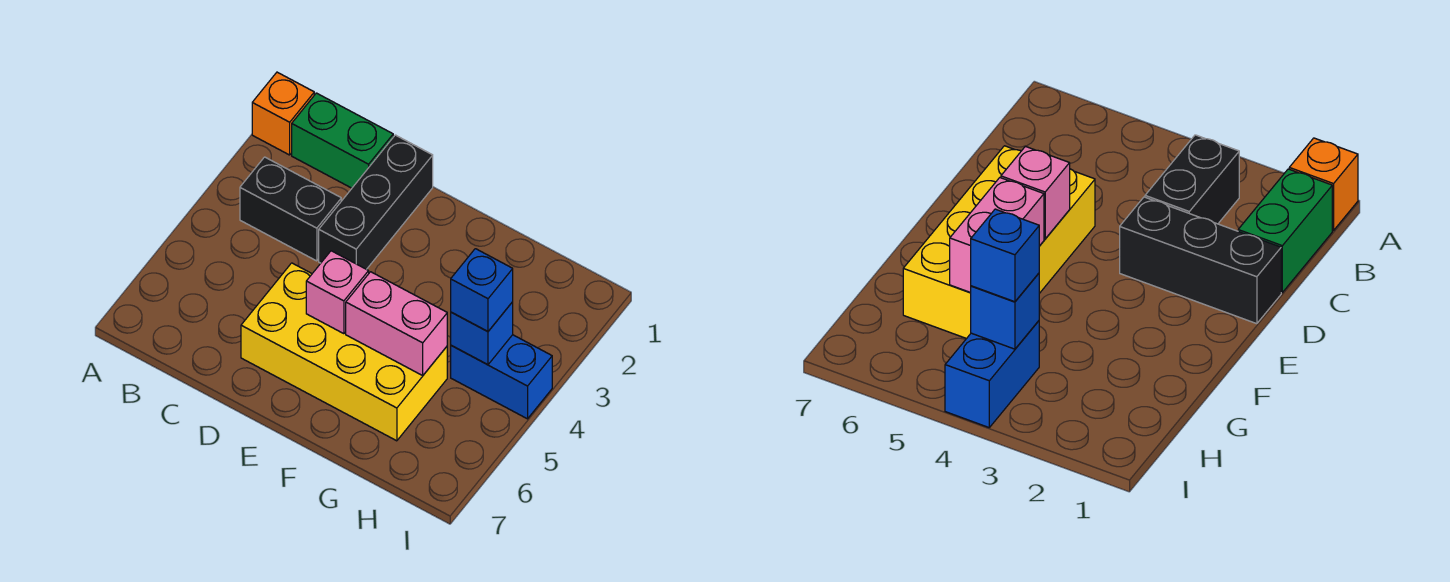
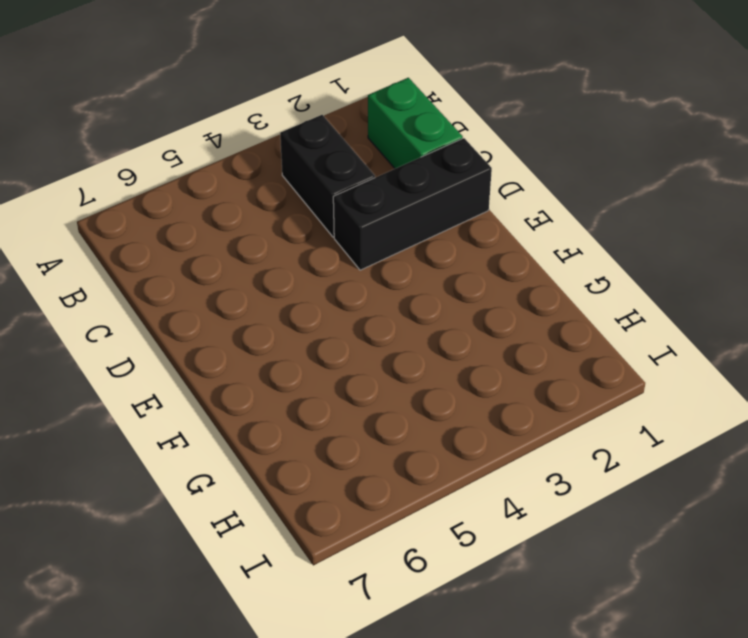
none -> orange brick A1 level 1
none -> yellow brick D5:G6 level 1

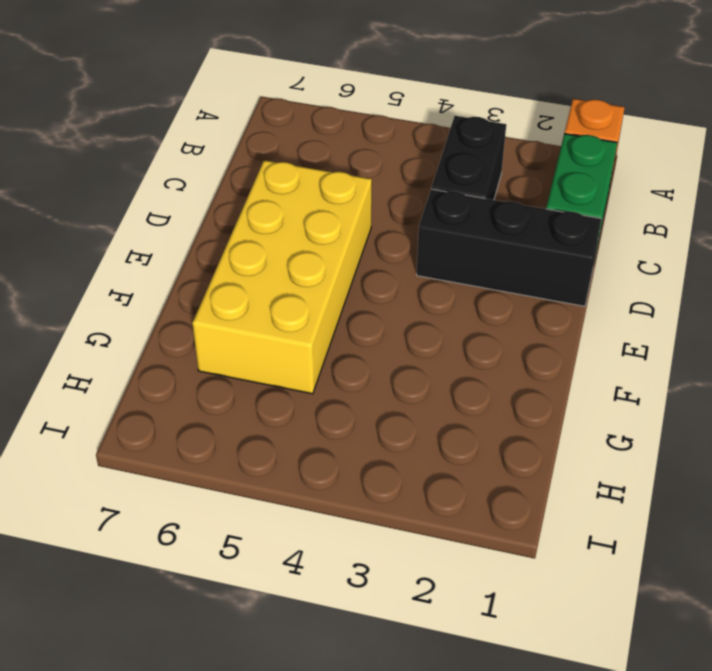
none -> blue brick H4:I4 level 1
none -> pink brick E5 level 2

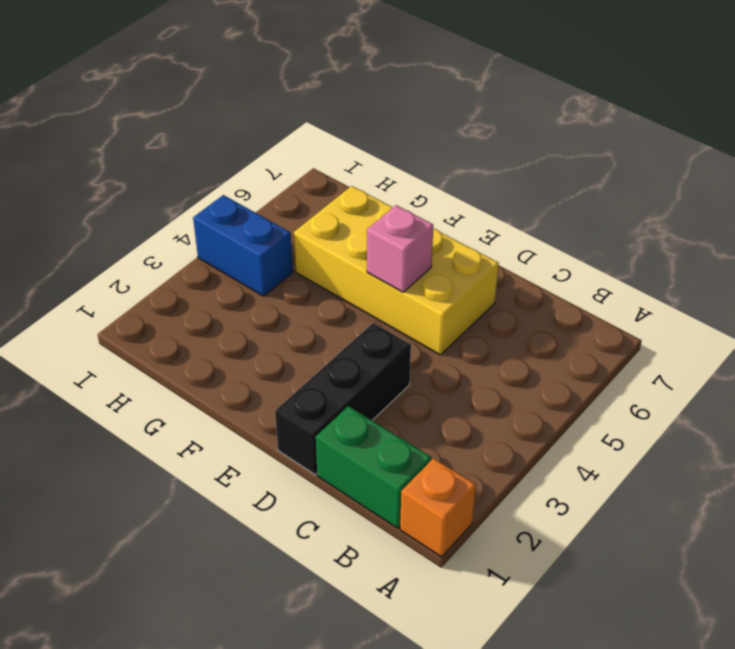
none -> black brick B3:C3 level 1
none -> pink brick F5:G5 level 2

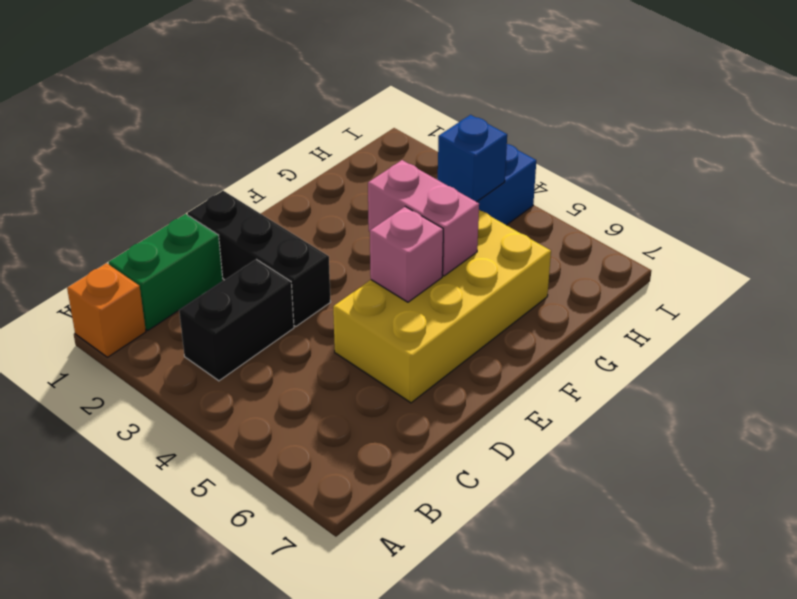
pink brick F4:F5 level 2 -> pink brick F5:G5 level 2
none -> blue brick H4 level 3

